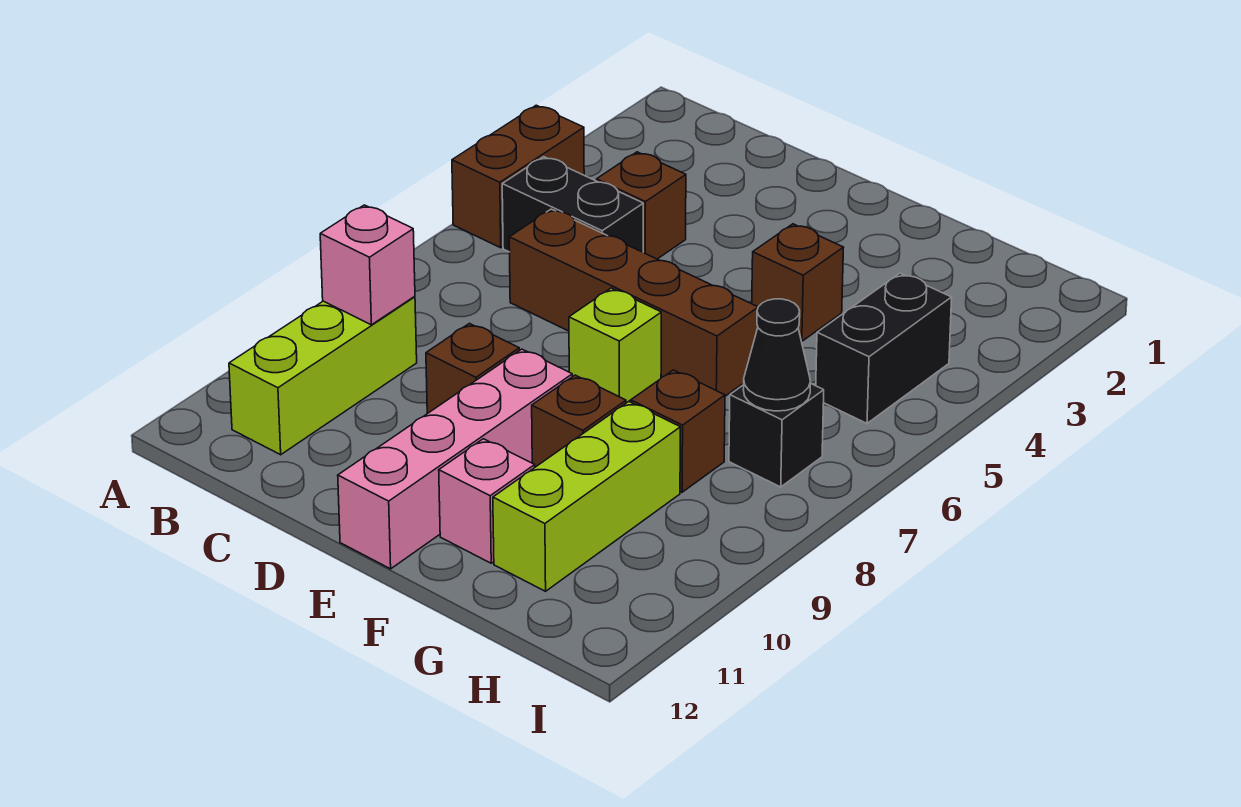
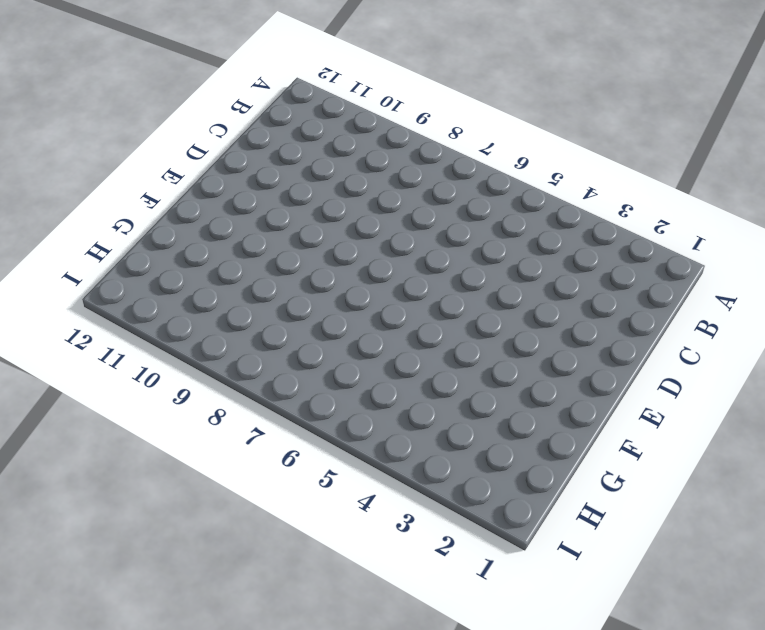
none -> brown brick A4:A5 level 1
none -> black brick B5:C5 level 1
none -> lime brick B9:B11 level 1

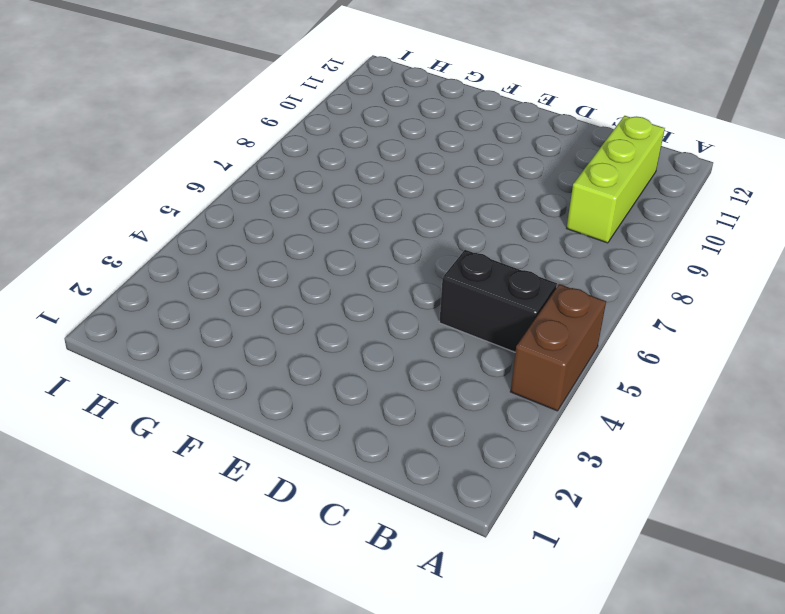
none -> brown brick C4 level 1
none -> brown brick C6:F6 level 1
none -> brown brick D9 level 1

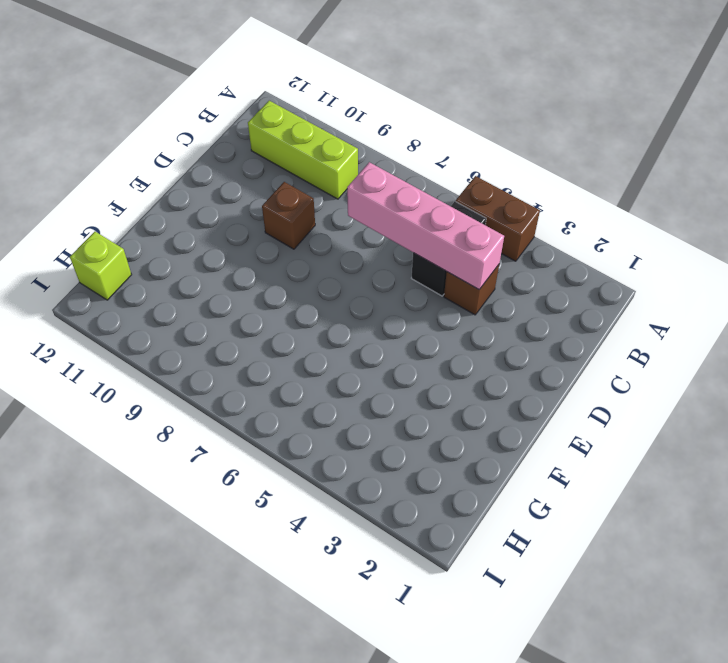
pink brick C4:C7 level 2 -> pink brick E9:E12 level 1
lime brick H12 level 1 -> lime brick E7 level 1
none -> brown brick C6:F6 level 1
none -> brown brick F4 level 1
none -> brown brick F9 level 1

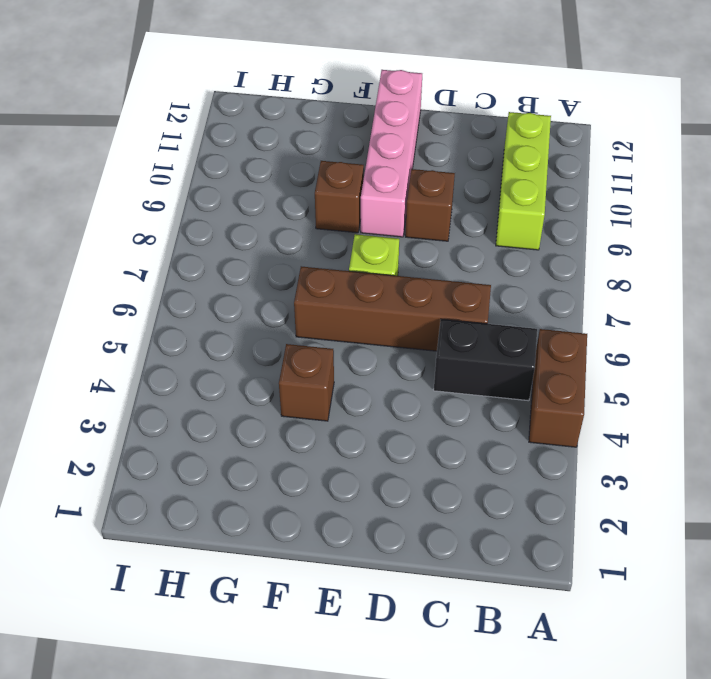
none -> brown brick C4 level 1
none -> pink brick F11 level 1
none -> brown brick G8 level 1

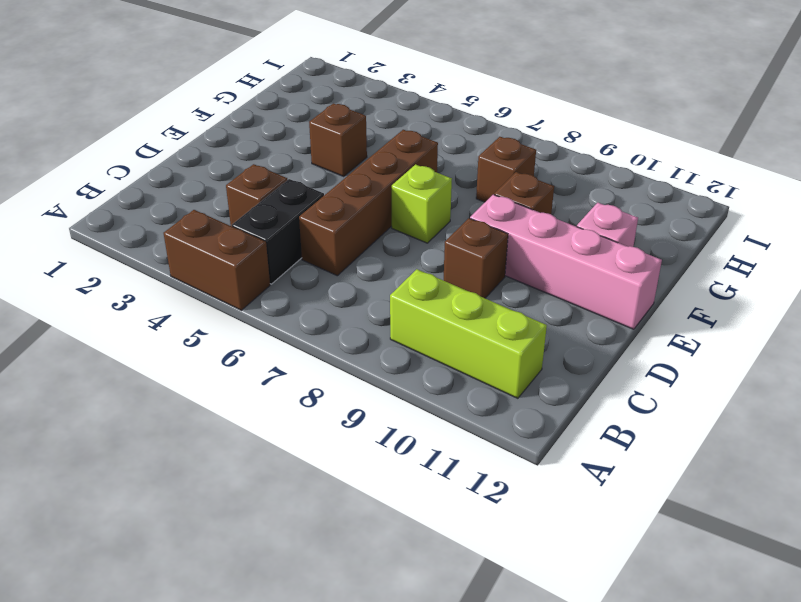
none -> lime brick G9:G11 level 1
none -> black brick H4:H5 level 1
none -> black brick H7 level 1

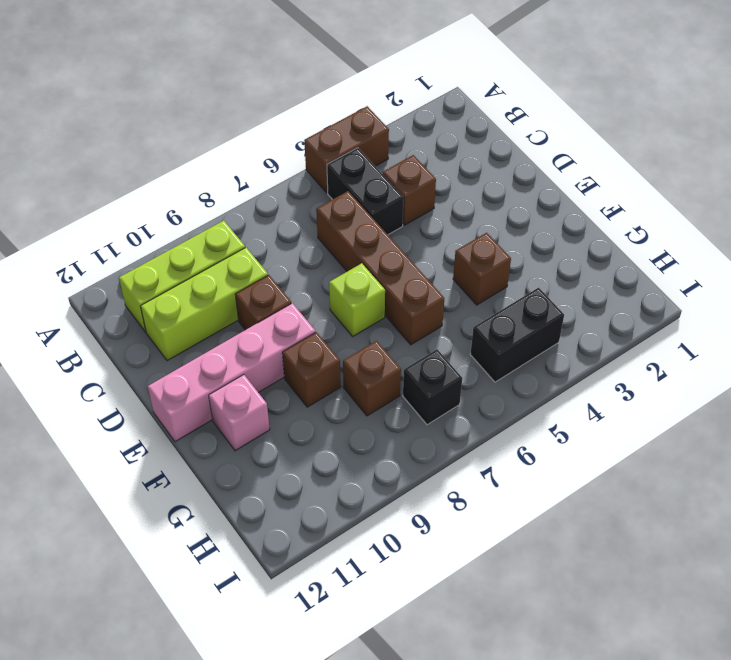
lime brick C9:C11 level 1 -> lime brick G9:G11 level 1
none -> pink brick B9 level 2
none -> black cone H7 level 2

